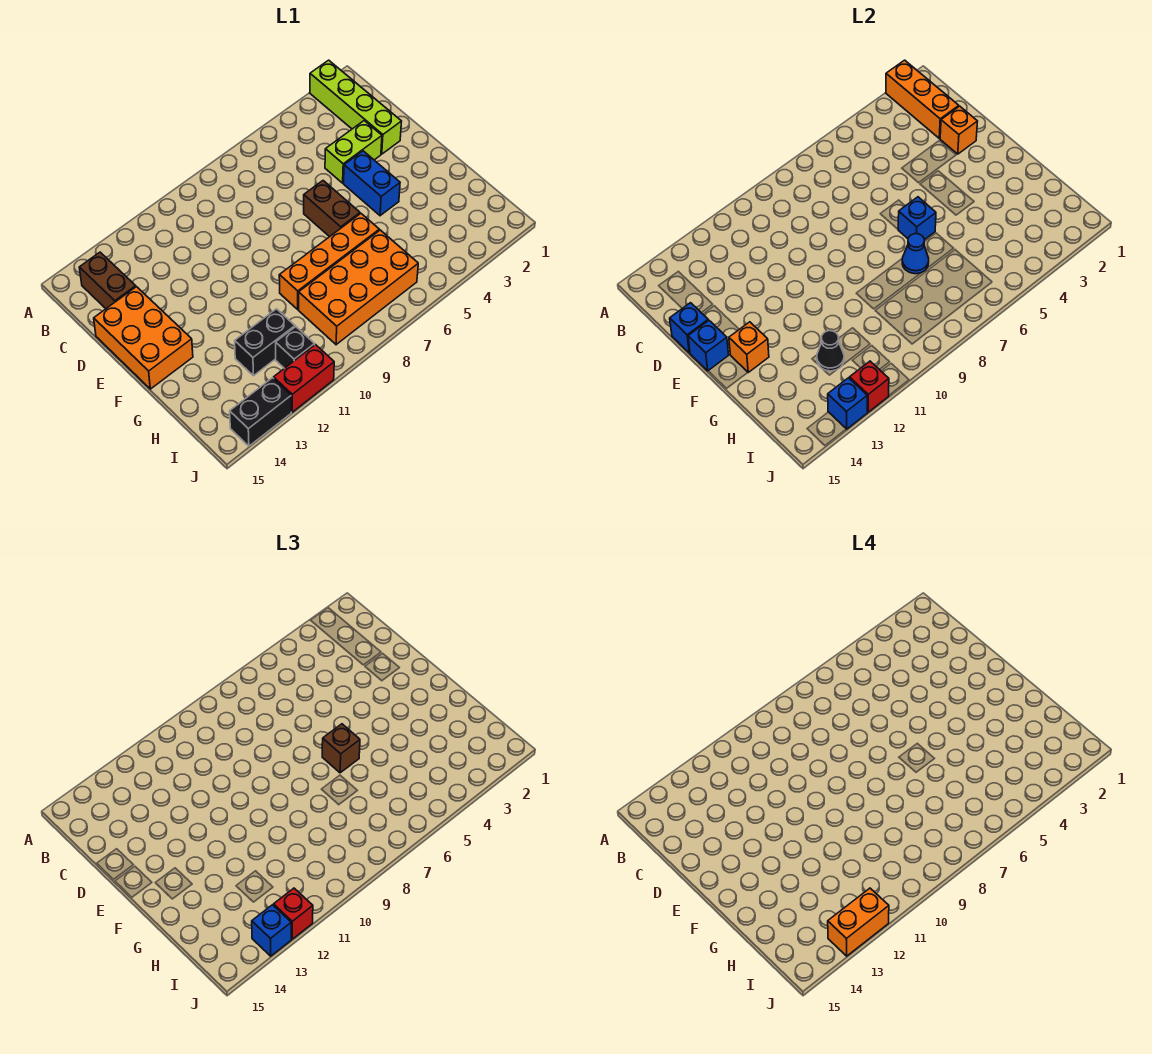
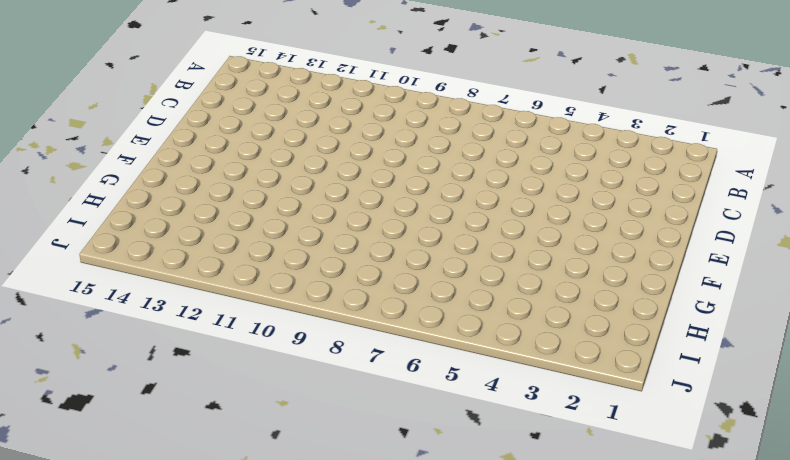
none -> lime brick A2:D2 level 1
none -> brown brick B14:C14 level 1
none -> lime brick D3:D4 level 1

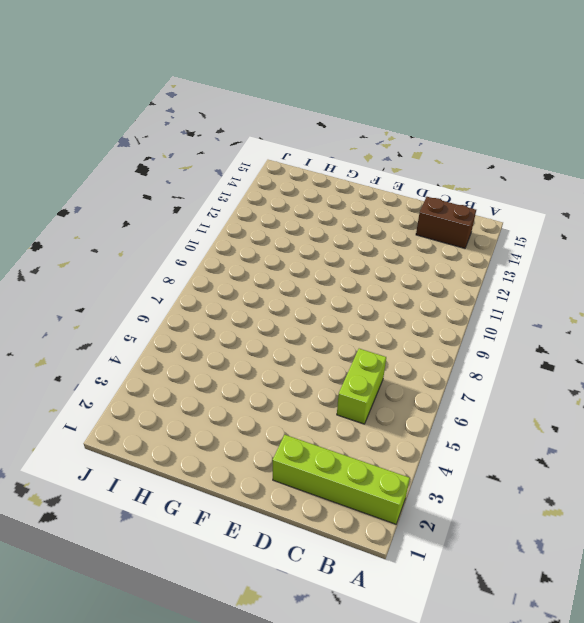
lime brick C5:C6 level 1 -> lime brick D3:D4 level 1
none -> orange brick D14:F15 level 1
none -> blue brick E4:F4 level 1
none -> brown brick E6:F6 level 1

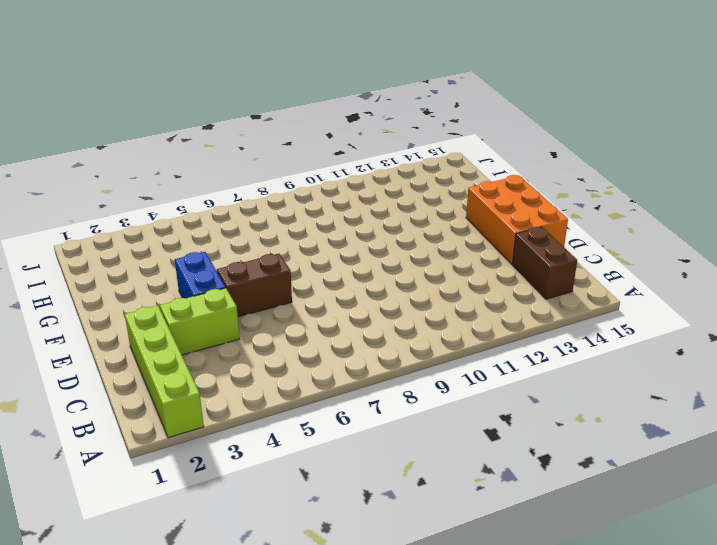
brown brick E5:E6 level 1 -> brown brick E6:F6 level 1
none -> orange brick G6:G9 level 1
none -> orange brick H6:I9 level 1
none -> black brick H11:H12 level 1

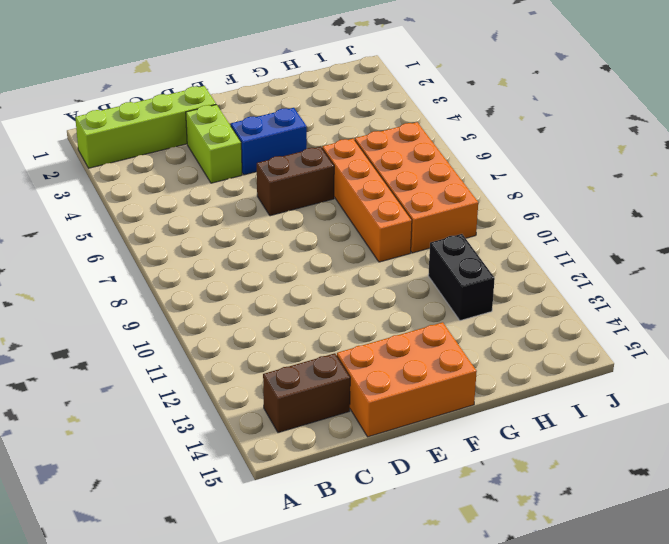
none -> black brick I11 level 1
none -> red brick J11:J12 level 1
none -> black brick J13:J14 level 1

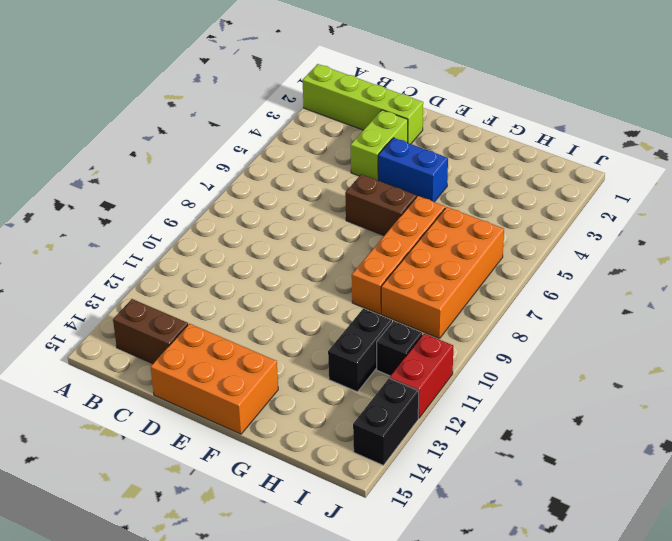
none -> orange brick A2:C2 level 2
none -> orange brick D2 level 2
none -> blue brick D15 level 2

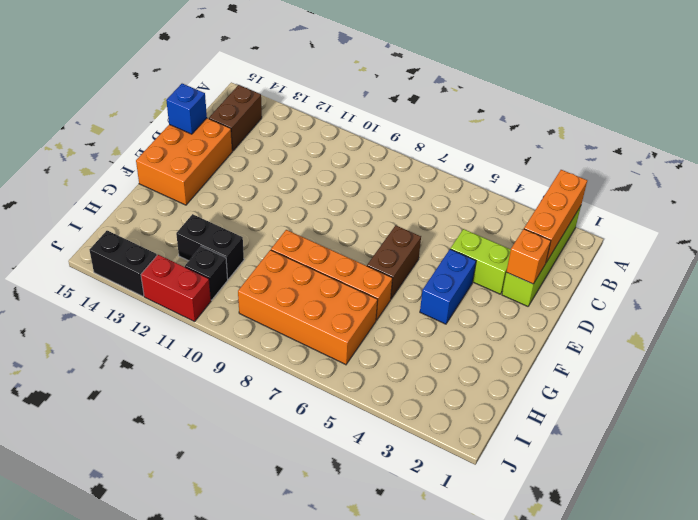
none -> blue brick E15 level 2
none -> blue brick F6 level 2
none -> orange brick F14 level 2

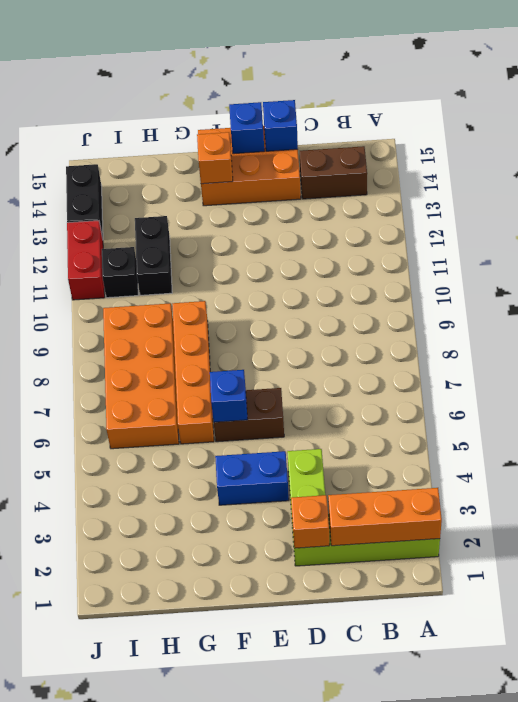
none -> blue cone G7 level 2
none -> black cone H12 level 2
none -> red brick J12 level 2

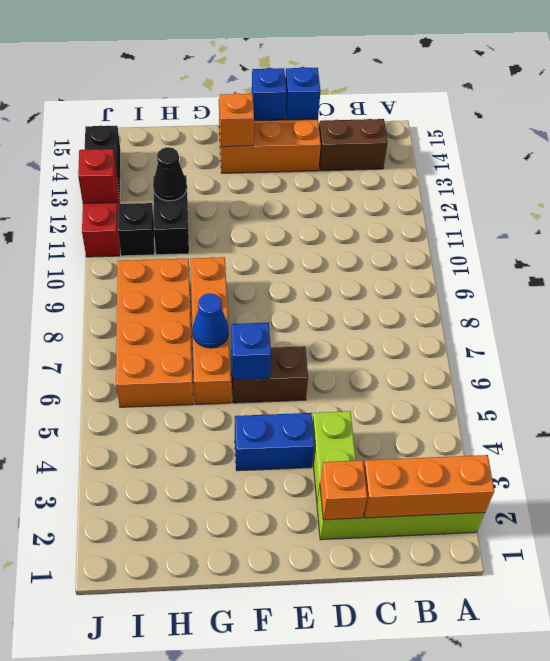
none -> blue brick J13 level 2
none -> brown brick F6 level 3
none -> red brick J12 level 3

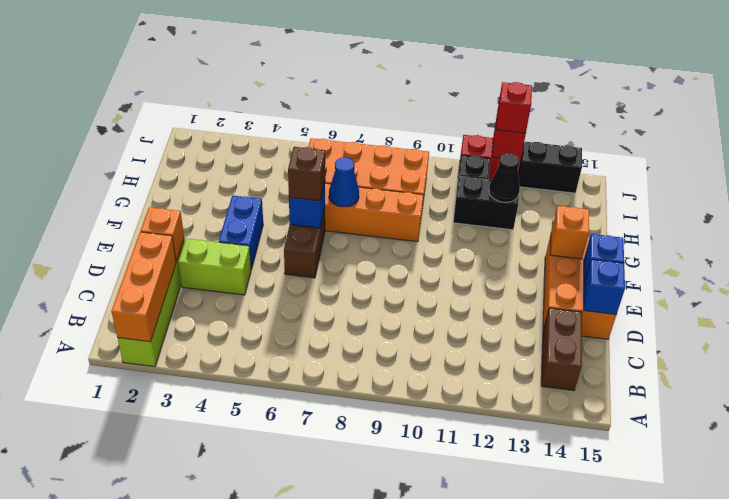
none -> blue brick J13 level 2
none -> blue brick J13 level 3
none -> orange brick J12:J13 level 4

